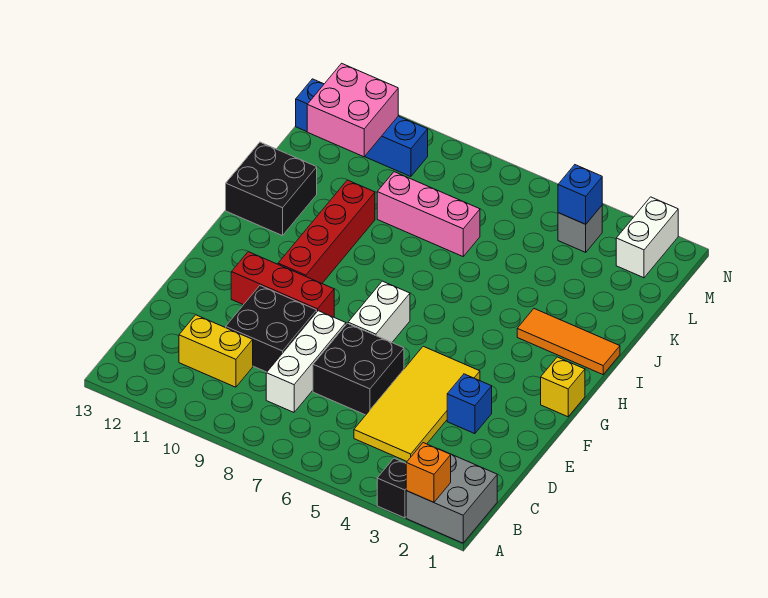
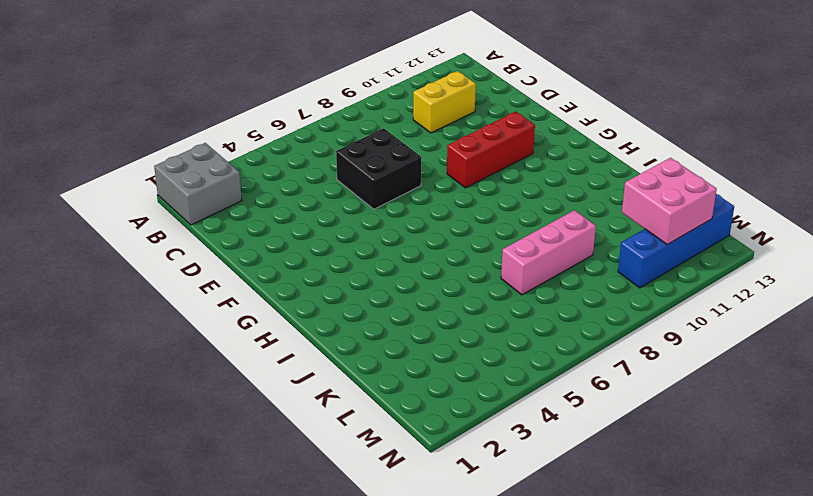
none -> black brick A3 level 1
none -> yellow tile C4:F5 level 1
none -> white brick C8:E8 level 1

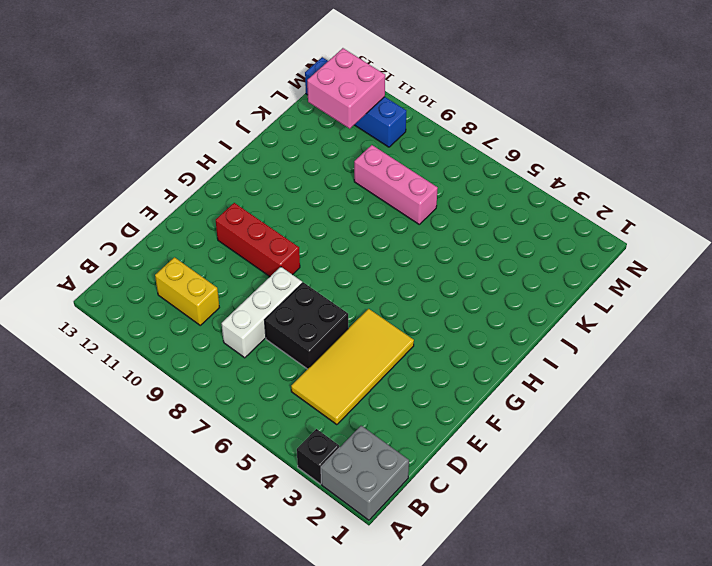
none -> black brick D9:E10 level 1
none -> blue brick E3 level 1
none -> white brick F7:G7 level 1

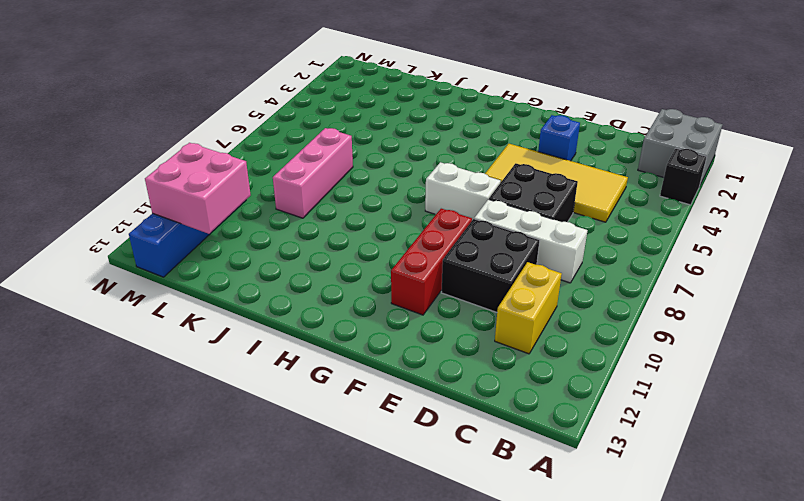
none -> yellow brick G1 level 1
none -> red brick G10:J10 level 1
none -> orange tile I1:I3 level 1

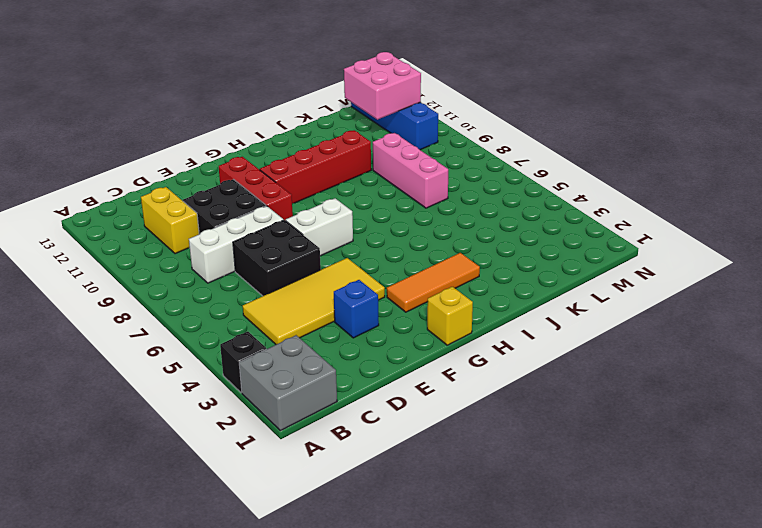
orange tile G3:I3 level 1 -> orange tile I1:I3 level 1
none -> black brick I12:J13 level 1
none -> white brick M2:N2 level 1
none -> grey brick M4 level 1

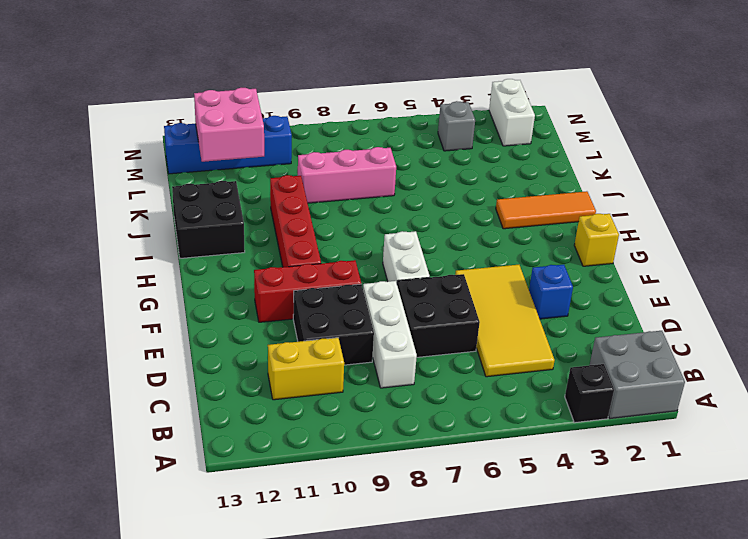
none -> orange brick A2 level 2
none -> blue brick M4 level 2

